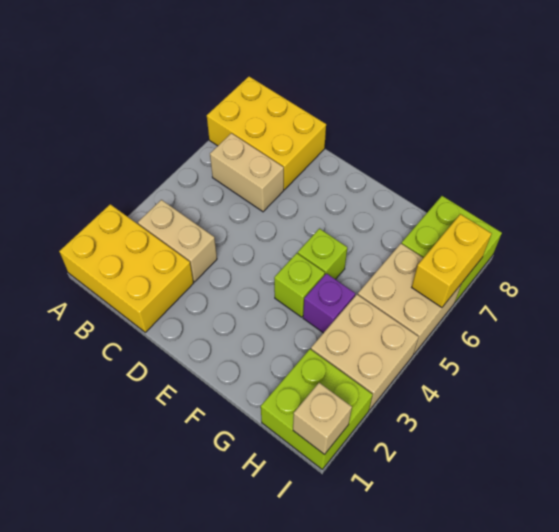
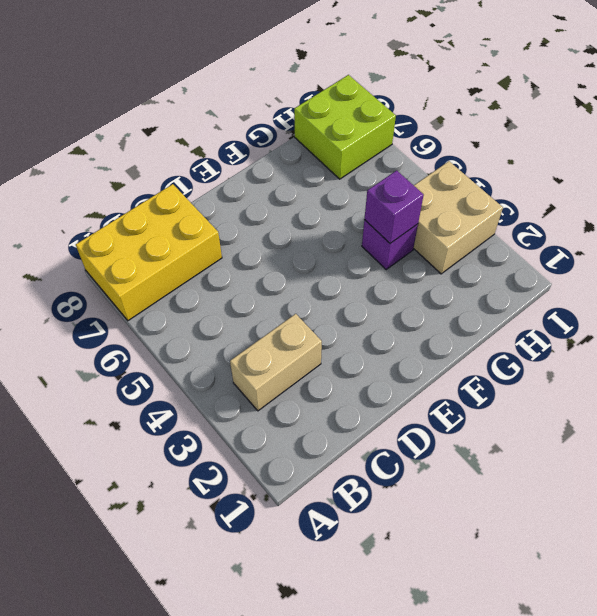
purple brick G4 level 2 -> none
none -> yellow brick A1:C2 level 1
none -> tan brick B6:C6 level 1
none -> lime brick F4 level 1

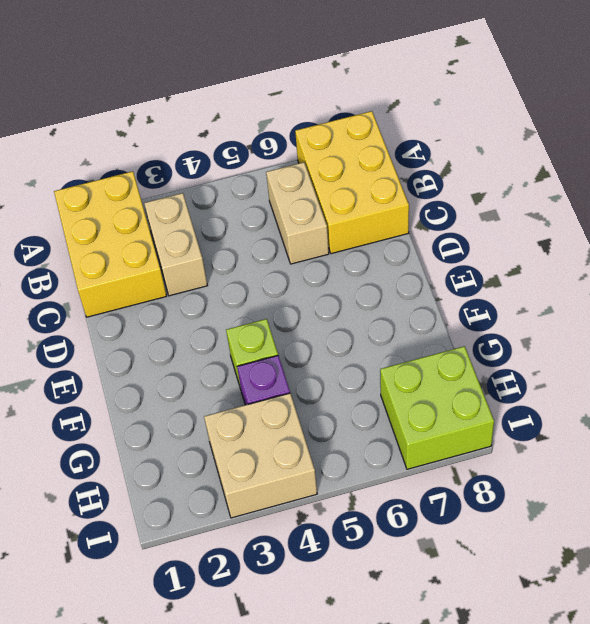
none -> lime brick F5 level 1
none -> lime brick H1:I2 level 1
none -> tan brick H5:I6 level 1

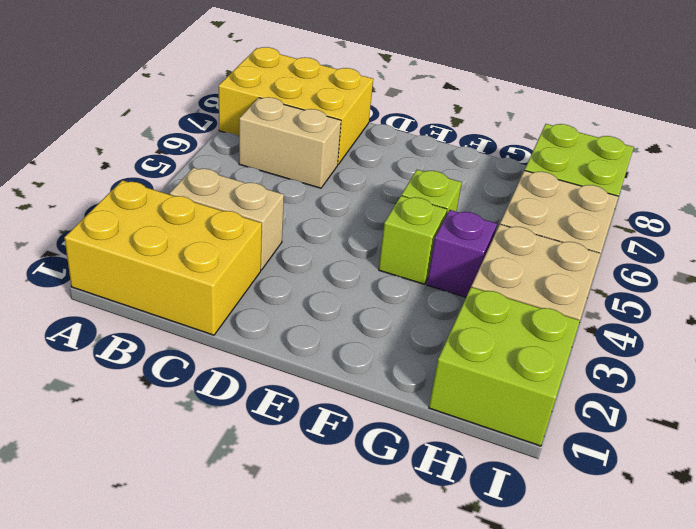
none -> tan brick I1 level 2
none -> yellow brick I6:I7 level 2

